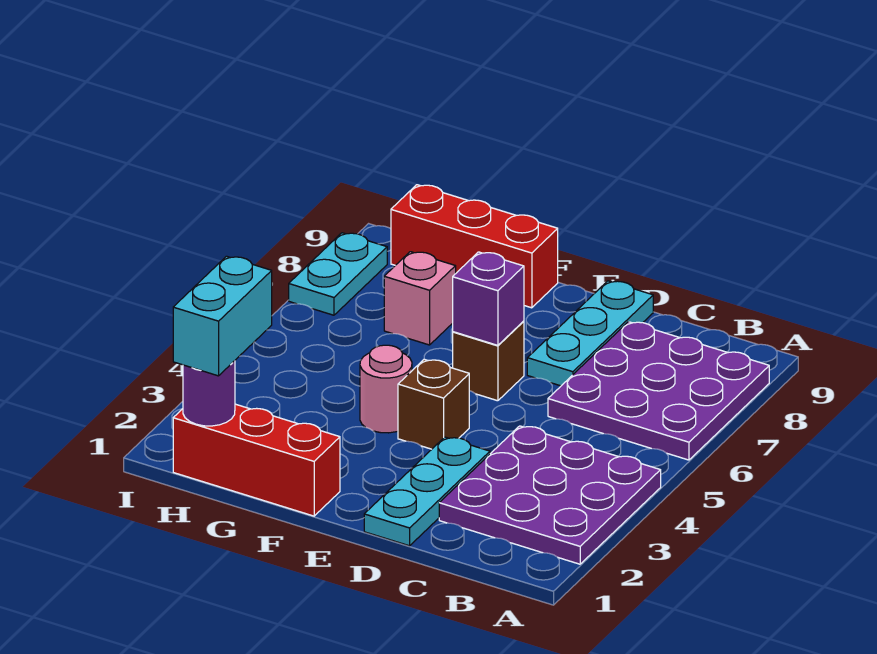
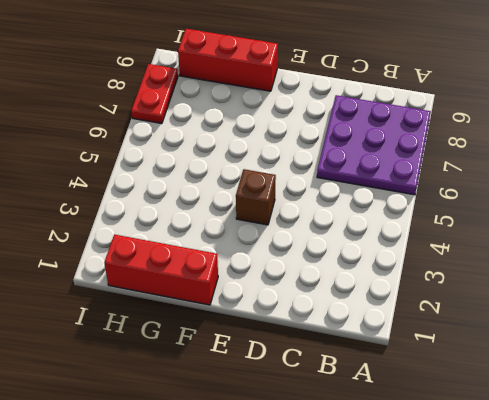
red plate I7:I8 level 1 -> cyan plate I7:I8 level 1
none -> purple plate A2:C4 level 1
none -> cyan plate D1:D3 level 1
none -> cyan plate D7:D9 level 1

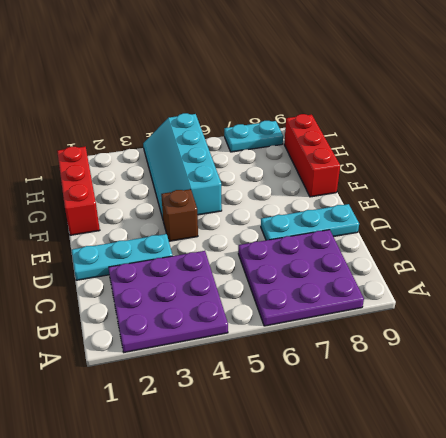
cyan slope F4:I5 level 1 top 5 -> pink round brick F4 level 1
none -> brown brick E6 level 1
none -> pink brick G7 level 1
none -> purple brick E6 level 2

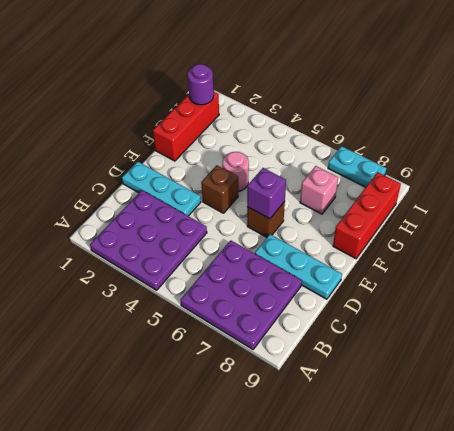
none -> cyan brick H1:H2 level 3

